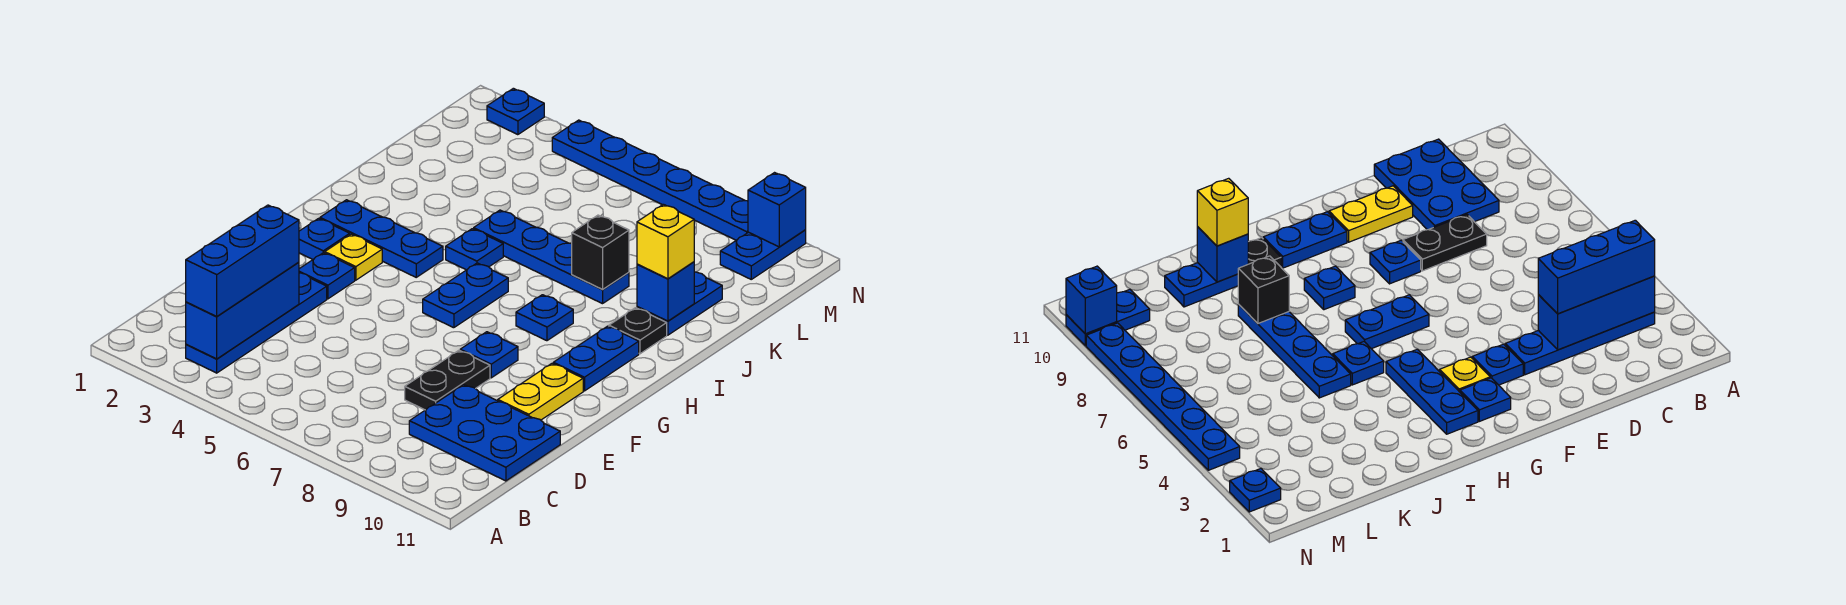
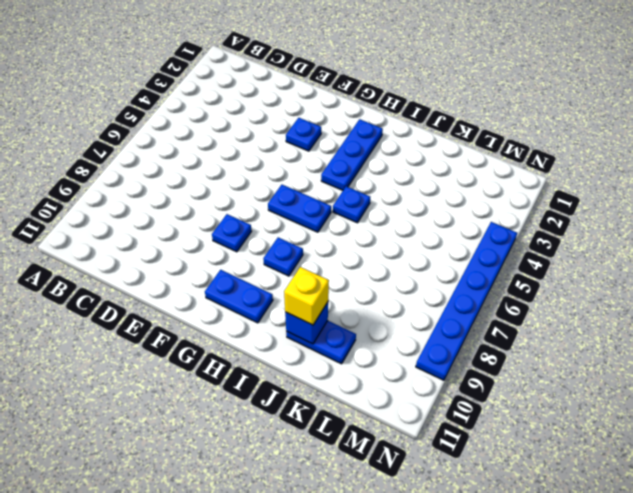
none -> blue plate B3:E3 level 1
none -> blue plate C9:D11 level 1
none -> black plate D8:E8 level 1

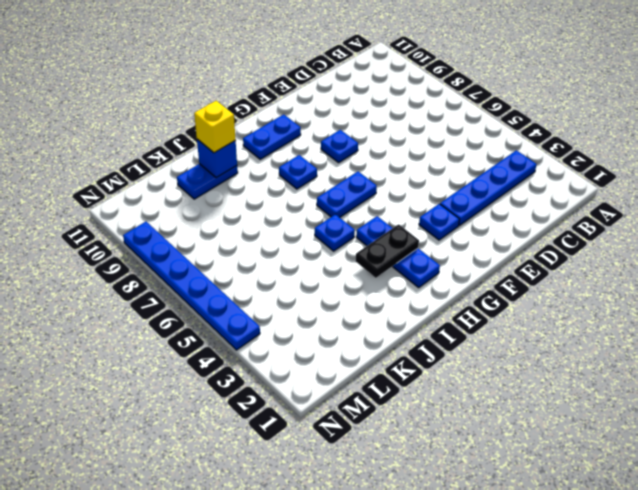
black plate H3:I3 level 2 -> black plate D8:E8 level 1
none -> blue plate C9:D11 level 1
none -> yellow plate E10:F10 level 1
none -> blue plate G2 level 1

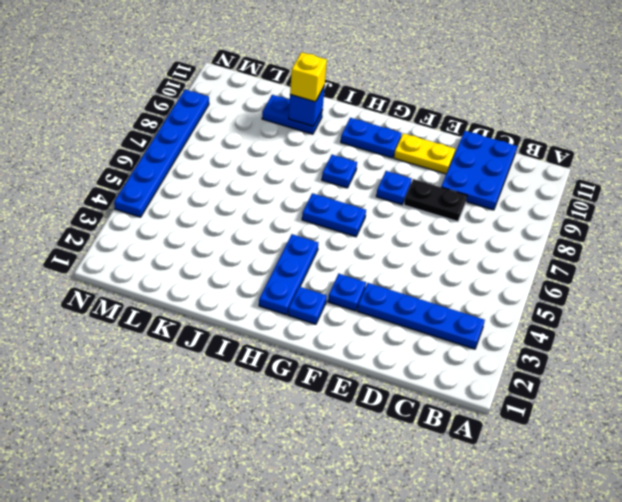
none -> yellow plate G3 level 1
none -> blue plate I5 level 1
none -> black plate I10 level 1

